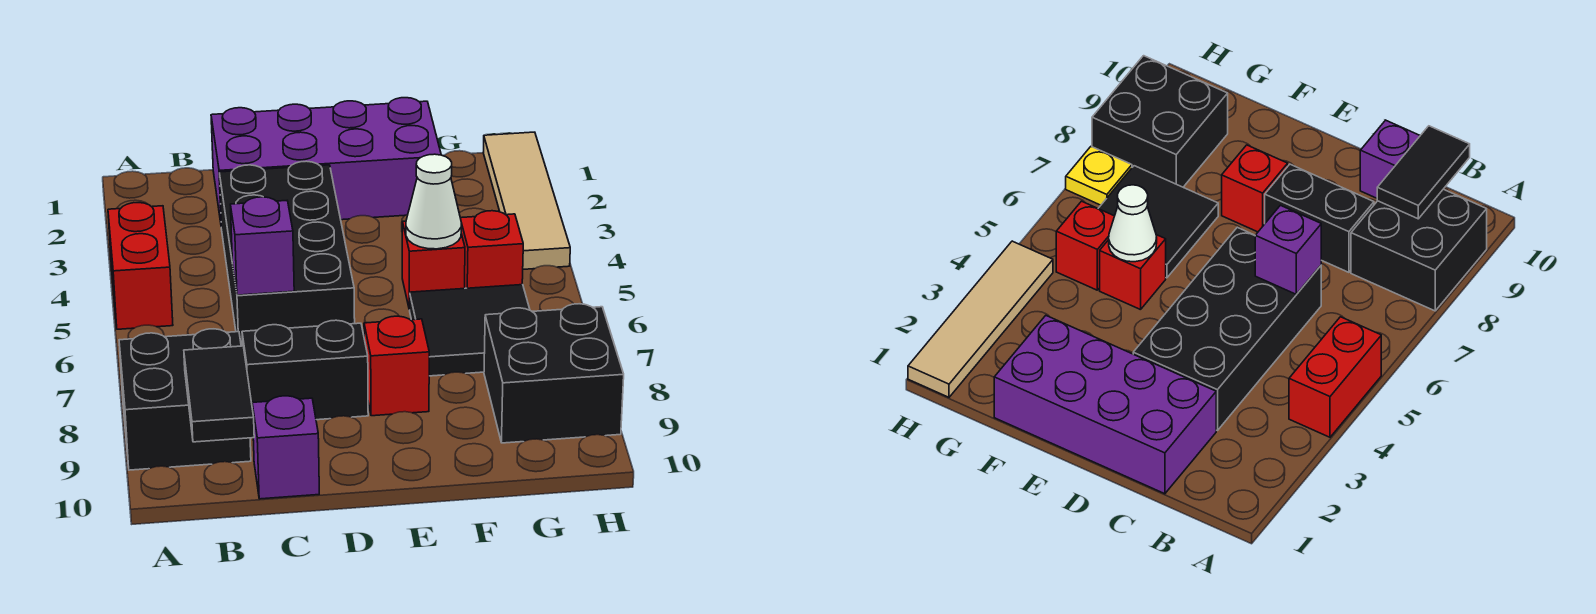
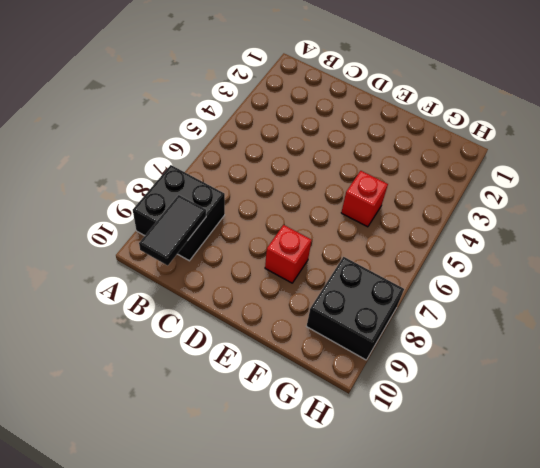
none -> red brick A4:A5 level 1
none -> purple brick C1:F2 level 1
none -> black brick C3:D6 level 1

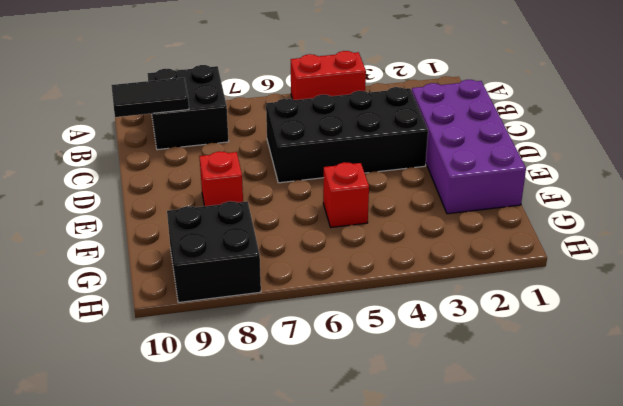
none -> black brick C8:D8 level 1
none -> purple brick C10 level 1
none -> black tile F6:G7 level 1

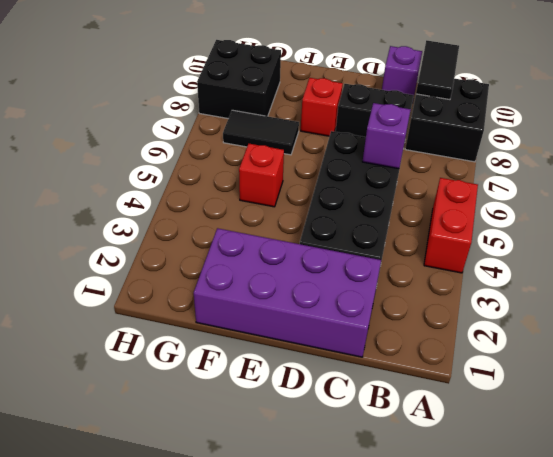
black tile F7:G7 level 1 -> black tile F6:G7 level 1
none -> red brick G5 level 1
none -> tan tile H1:H4 level 1
none -> yellow plate H7 level 1

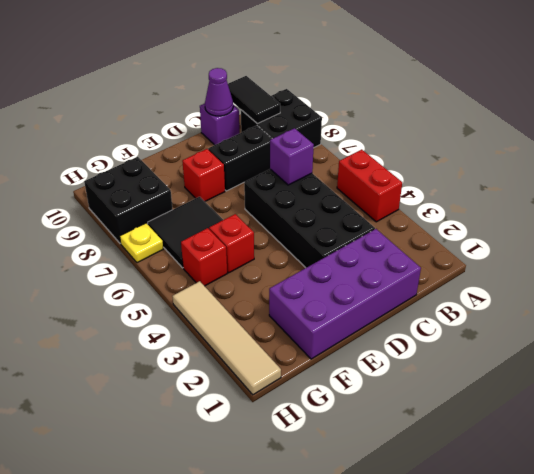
purple cone C10 level 2 -> none
none -> white cone F5 level 2

